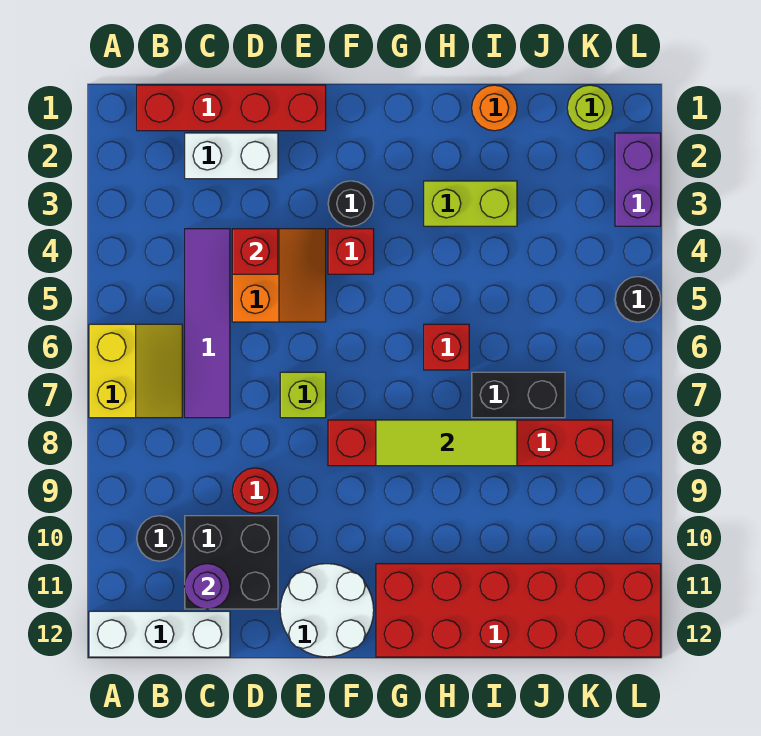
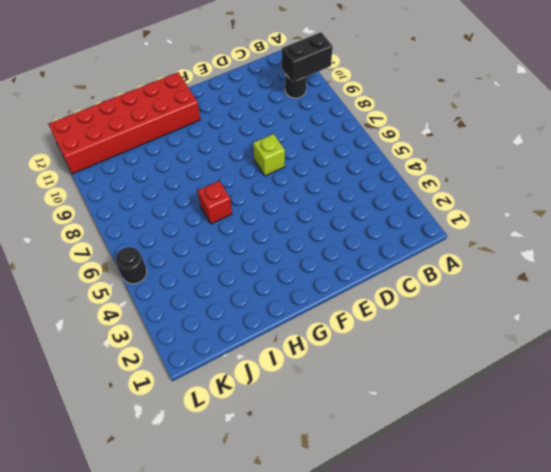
black brick A10:B10 level 2 -> black brick I7:J7 level 1
none -> yellow slope A6:B7 level 1 top A
none -> white brick A12:C12 level 1
none -> red brick B1:E1 level 1

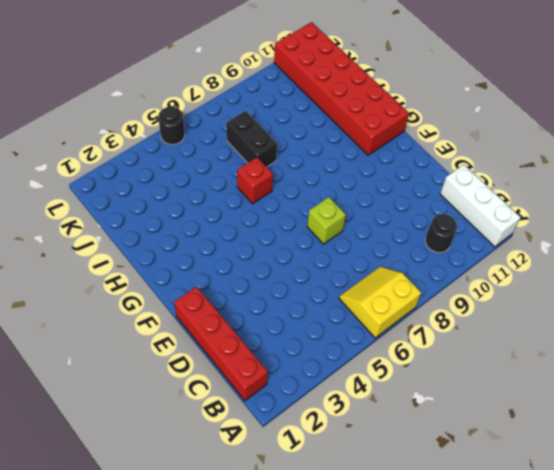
none -> white brick C2:D2 level 1
none -> purple tile C4:C7 level 1
none -> black brick C10:D11 level 1

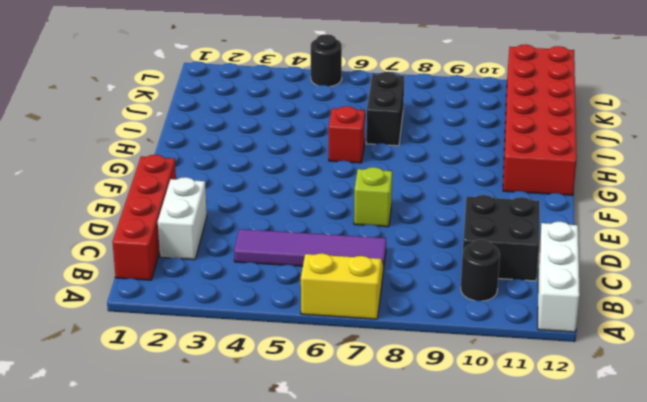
none -> orange slope D4:E5 level 1 top D
none -> red round brick D9 level 1
none -> white round brick E11:F12 level 1

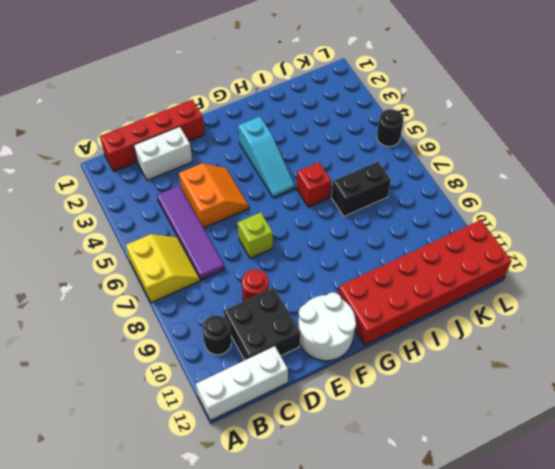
cyan slope G3:G5 level 1 top 3 -> none
none -> black round brick F3 level 1
none -> red brick F4 level 1
none -> red brick F8:K8 level 1

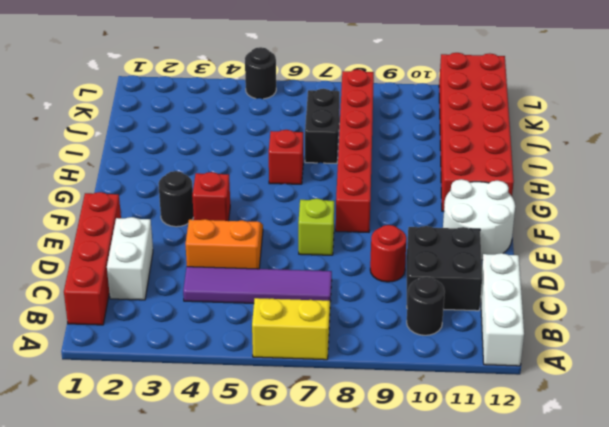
none -> lime brick H3:I3 level 1
none -> orange round brick I1 level 1
none -> lime round brick K1 level 1

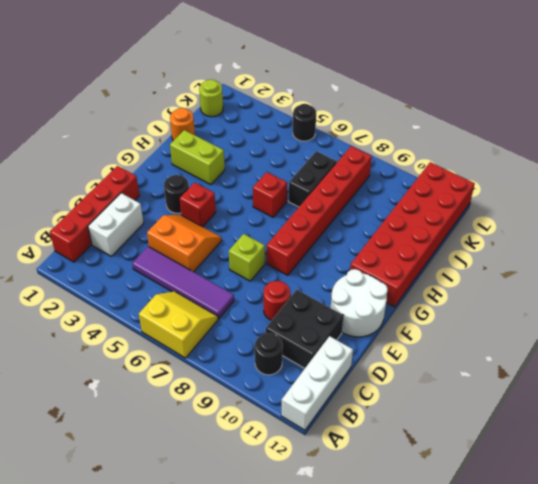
lime brick H2:H3 level 1 -> lime brick H3:I3 level 1
none -> purple brick L2:L3 level 1
none -> purple round brick C11 level 2
none -> red brick D4 level 2

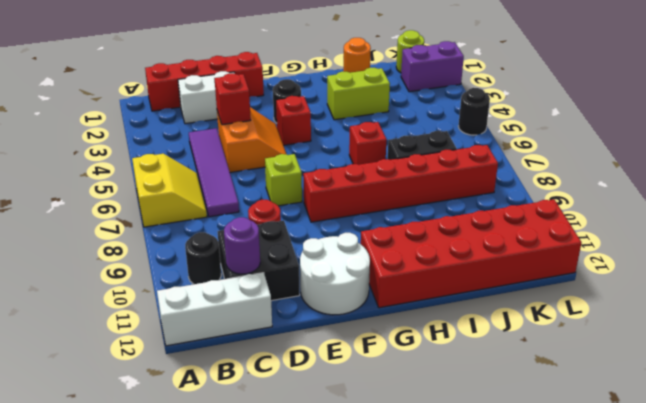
purple brick K2:L2 level 1 -> purple brick L2:L3 level 1
none -> lime tile G8:I8 level 2

